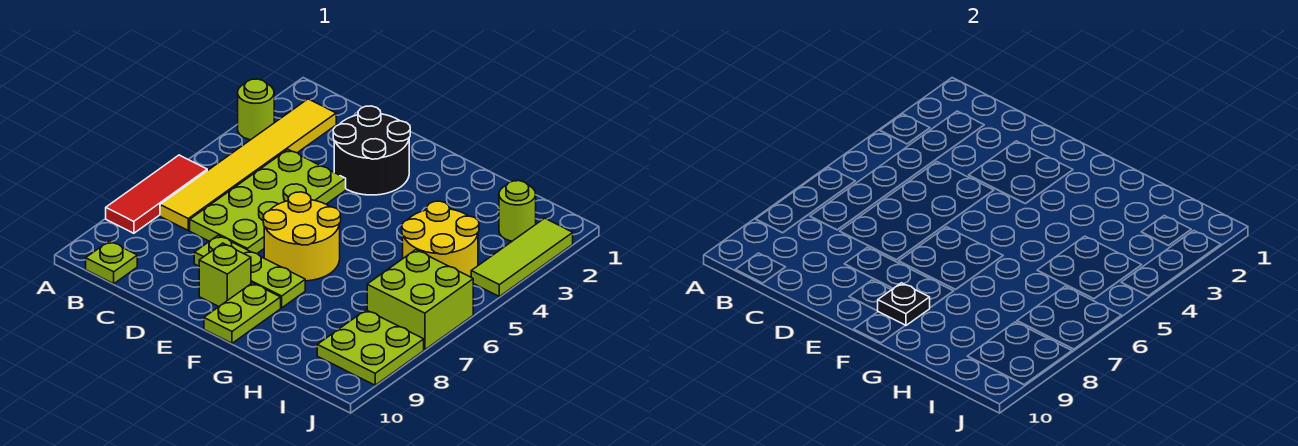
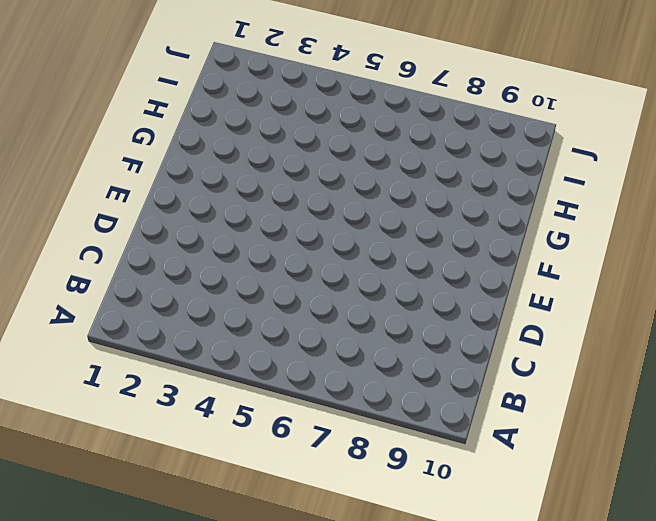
none -> lime round brick A3 level 1
none -> red tile A6:A8 level 1
none -> yellow tile B2:B7 level 1

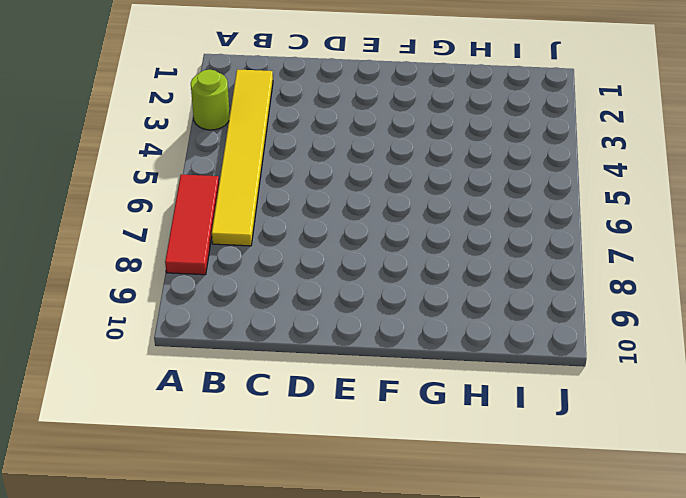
none -> lime plate B10 level 1
none -> lime plate C4:D7 level 1
none -> black round brick D2:E3 level 1

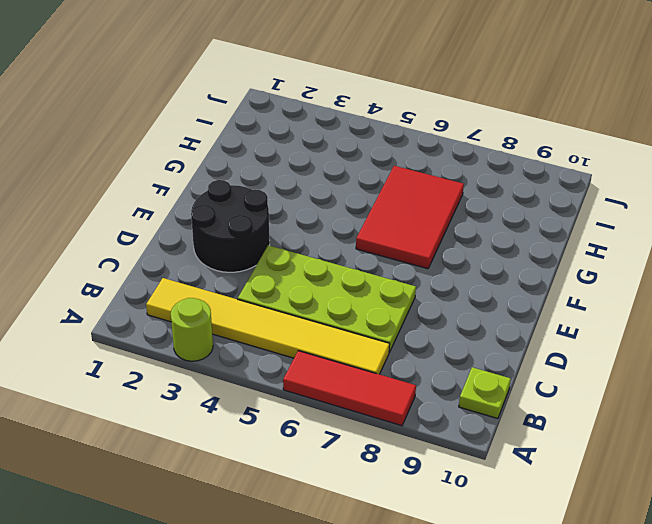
red tile F6:H7 level 1 -> yellow round brick E6:F7 level 1
none -> lime plate D8:F8 level 1
none -> lime brick E9 level 1
none -> lime plate F9:F10 level 1

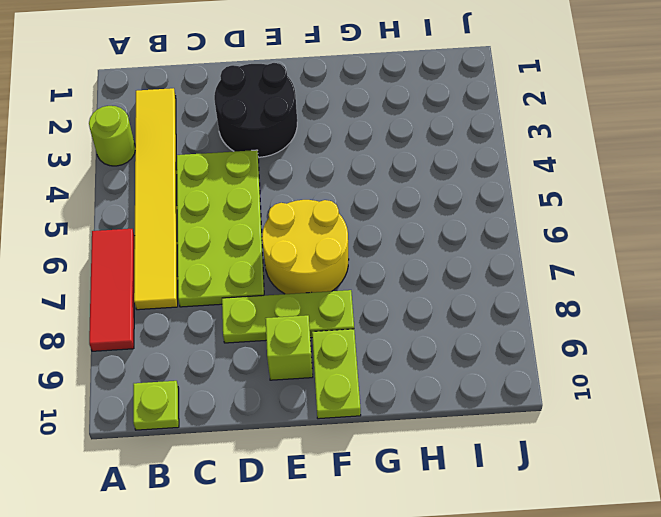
none -> yellow round brick H4:I5 level 1
none -> lime round brick I2 level 1
none -> lime brick I6:J7 level 1

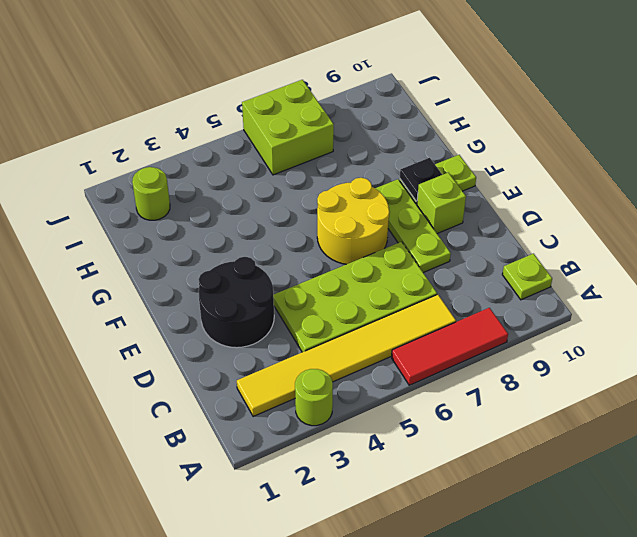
none -> yellow round brick H4:I5 level 1
none -> lime plate I8:J9 level 1
none -> lime tile J2:J4 level 1

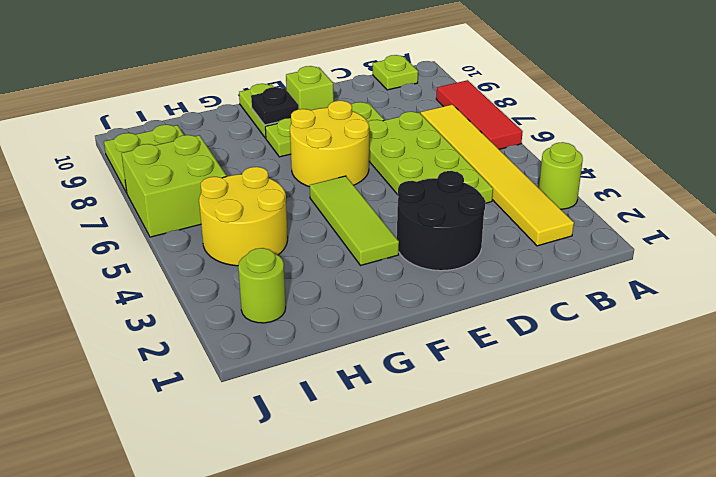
lime tile F3:F5 level 1 -> lime tile J2:J4 level 1

